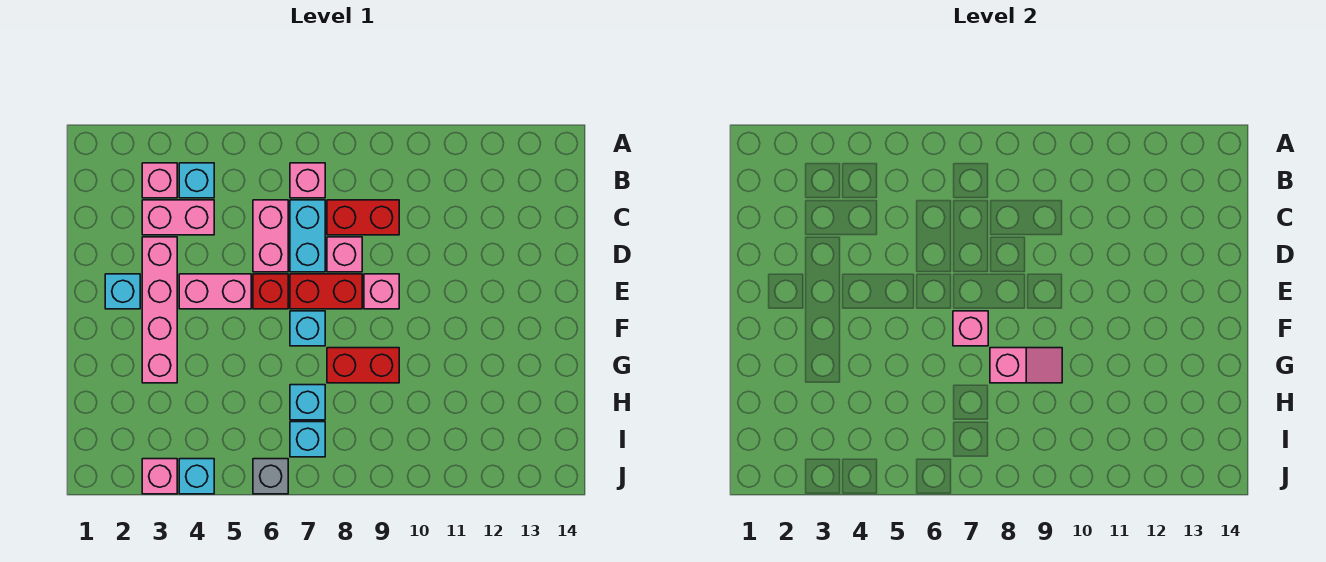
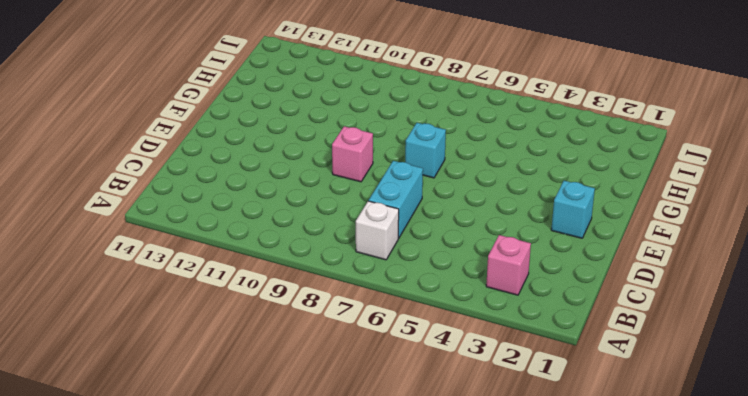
white brick B7 level 1 -> pink brick B7 level 1
none -> cyan brick B4 level 1
none -> pink brick C3:C4 level 1
none -> pink brick C6:D6 level 1

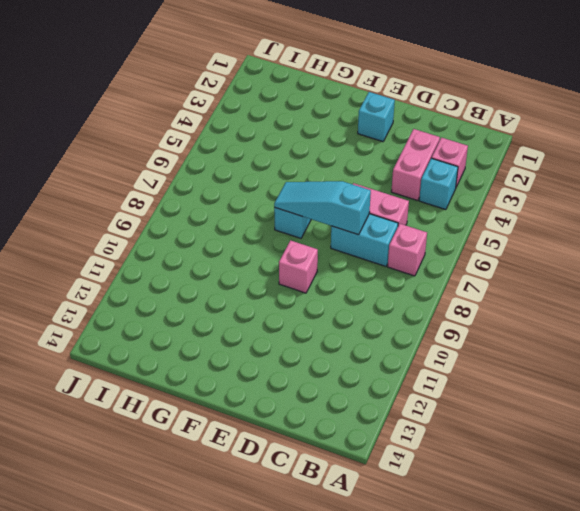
cyan slope D7:F7 level 2 top D -> pink brick F7 level 2
none -> red brick C8:C9 level 1
none -> pink brick D3:G3 level 1
none -> pink brick D8 level 1

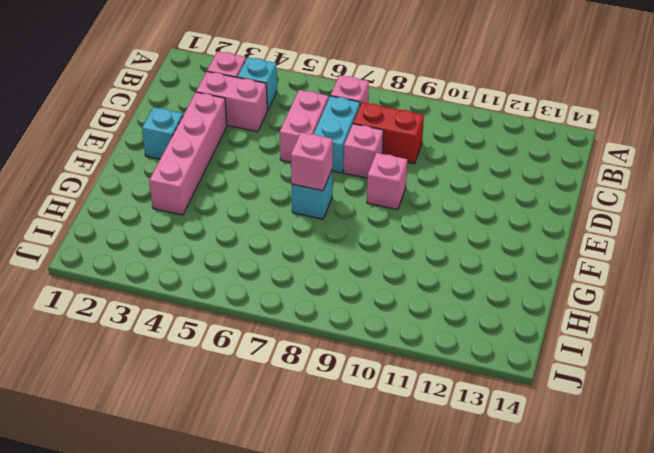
none -> pink brick E4:E5 level 1
none -> red brick E6 level 1
none -> red brick E7:E8 level 1

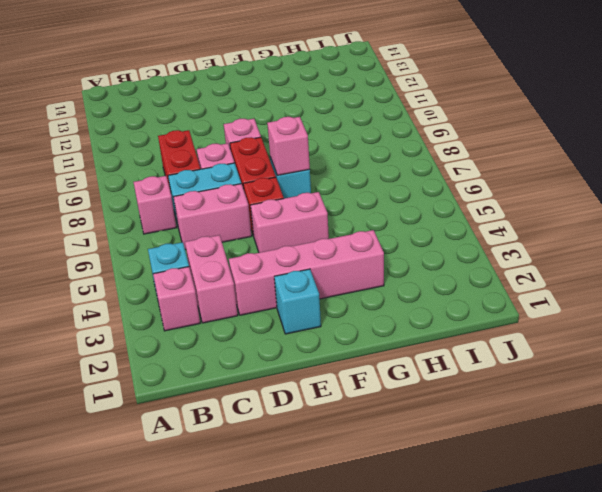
pink brick E5:F5 level 1 -> pink brick E4:E5 level 1
none -> red brick G8:G9 level 1
none -> cyan brick H7 level 1
none -> cyan brick I7 level 1

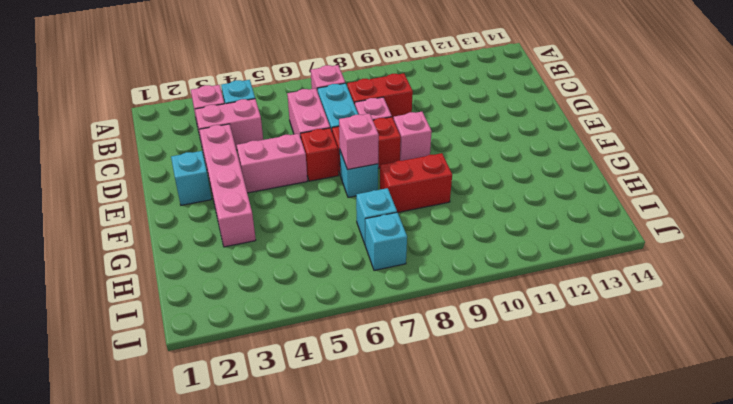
none -> pink brick J3 level 1
none -> cyan brick J4 level 1
none -> grey brick J6 level 1

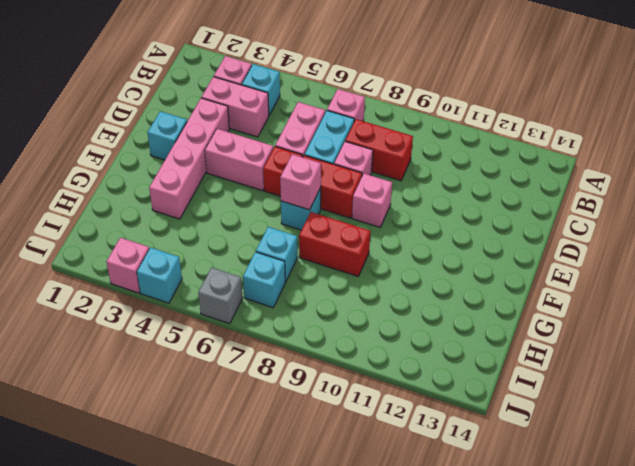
none -> pink slope G8:G9 level 2 top 8

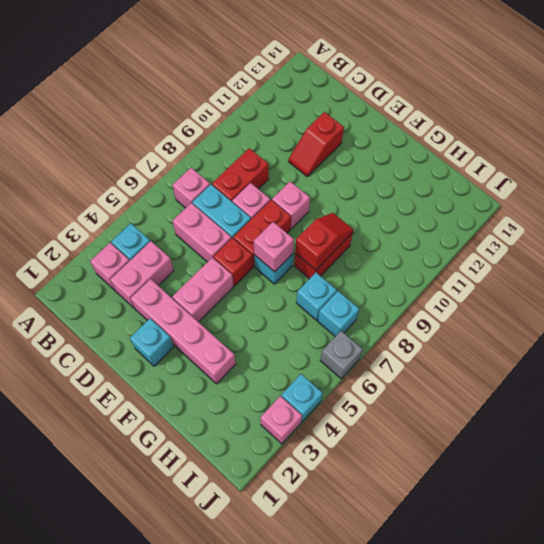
red slope D11:D12 level 1 top 12 -> none
red slope G8:G9 level 2 top 8 -> pink slope G8:G9 level 2 top 8

